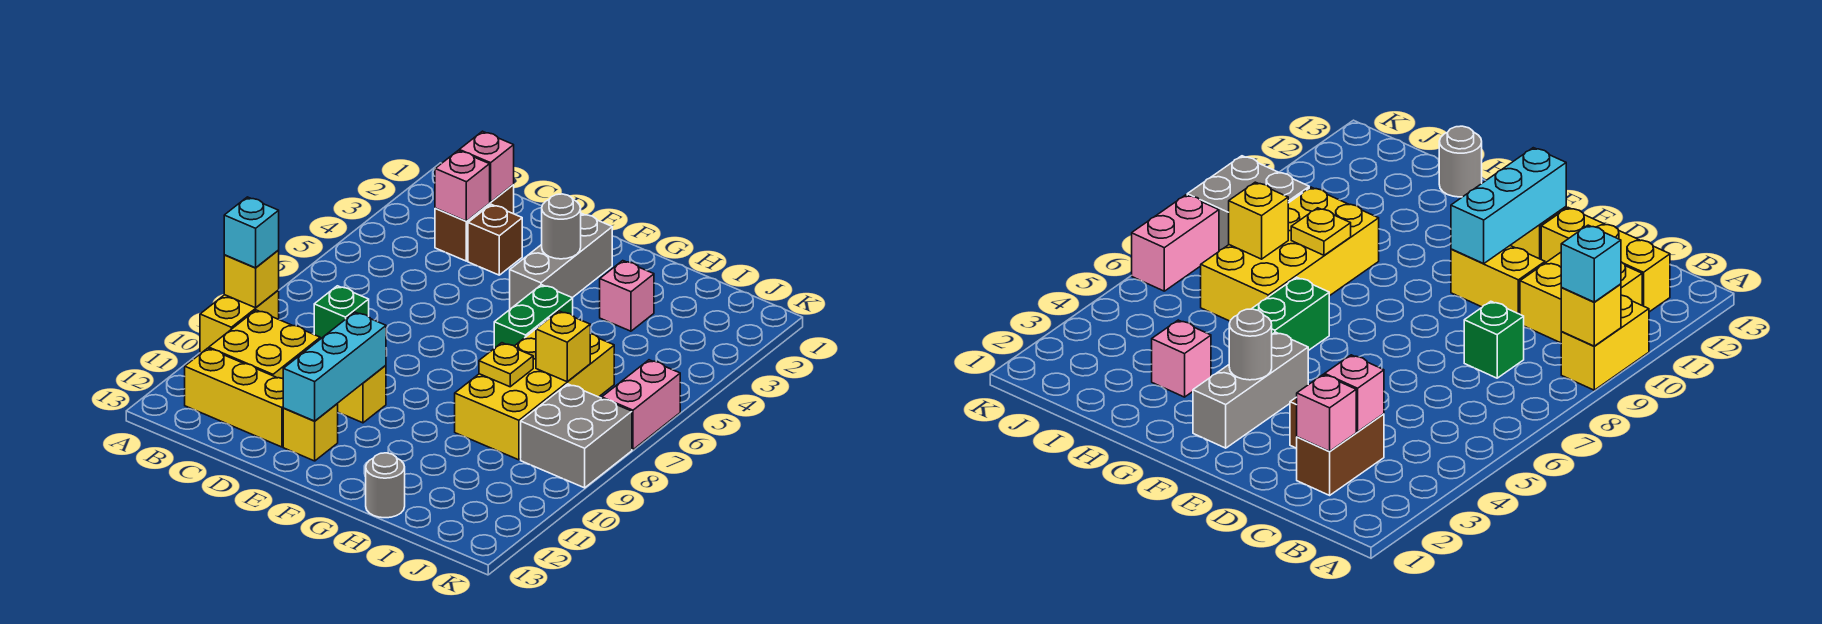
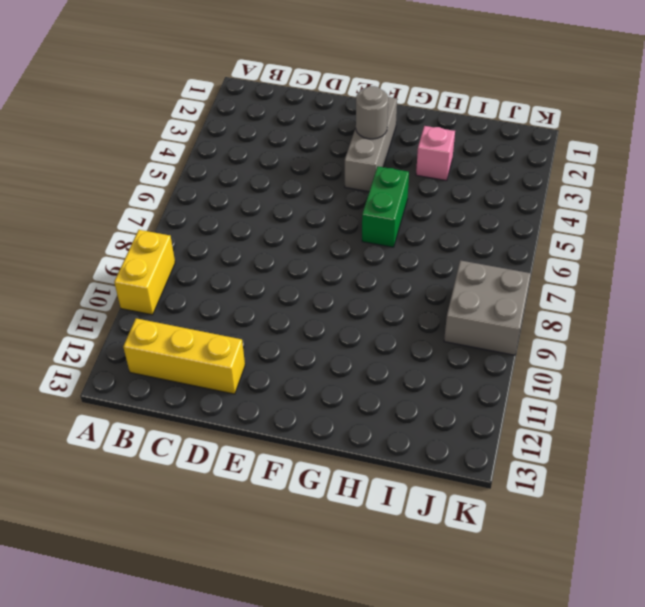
none -> yellow brick B10:C11 level 1
none -> brown brick C2:C3 level 1
none -> green brick C8 level 1

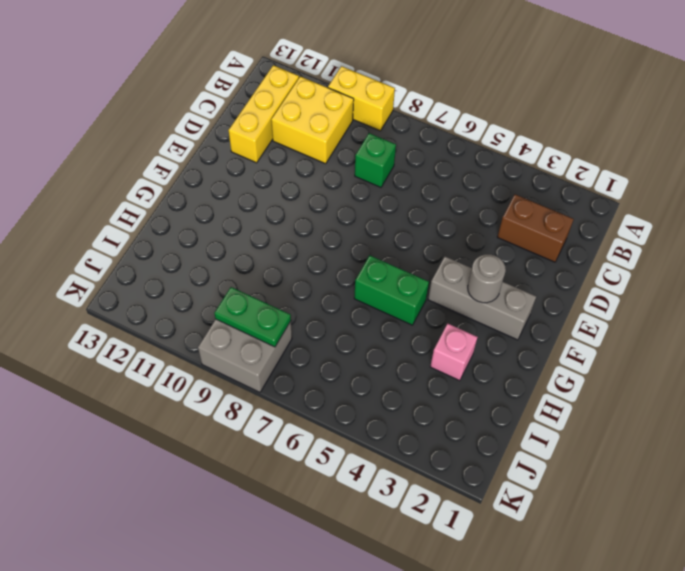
green plate J8:J9 level 2 -> none
none -> brown brick D3 level 1
none -> yellow brick D10:E10 level 1
none -> yellow brick E12 level 1

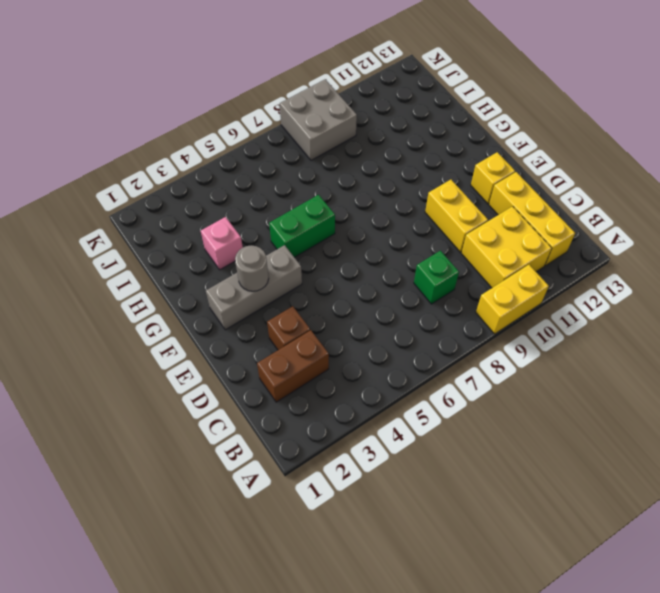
none -> yellow brick H6:I9 level 1
none -> grey round brick H13 level 1
none -> pink brick K6:K7 level 1

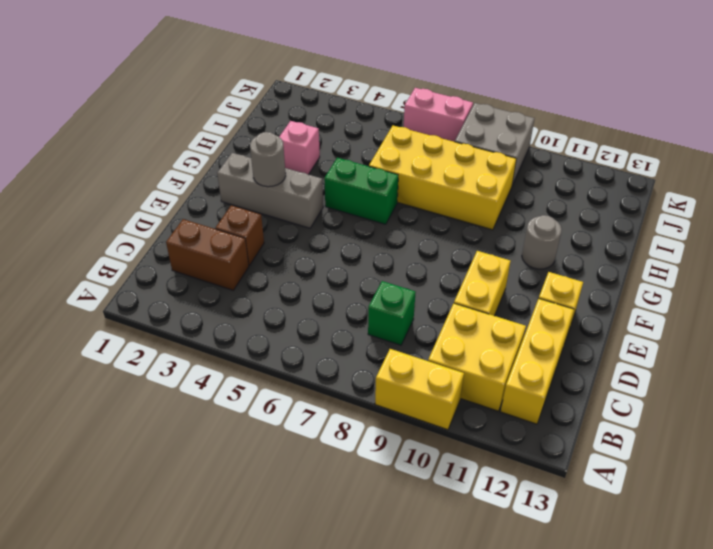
grey round brick G11 level 1 -> grey round brick H13 level 1
none -> yellow brick A9 level 2
none -> pink brick C2 level 2
none -> pink brick C3 level 2

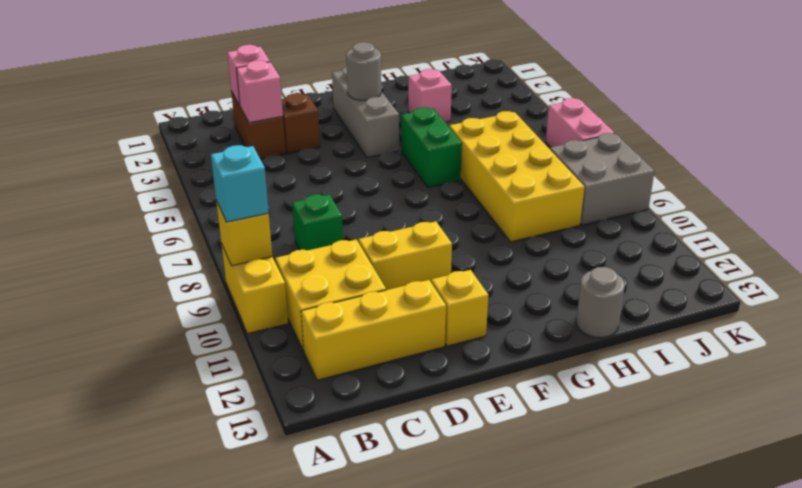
none -> cyan brick E10:E12 level 2
none -> yellow plate H8 level 2
none -> yellow brick I7 level 2

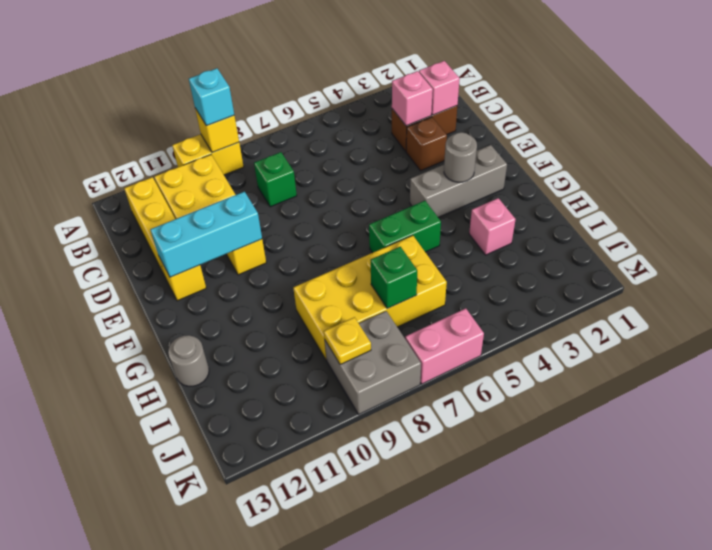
green brick I7 level 2 -> yellow brick I7 level 2
yellow plate J9 level 2 -> yellow plate H8 level 2

